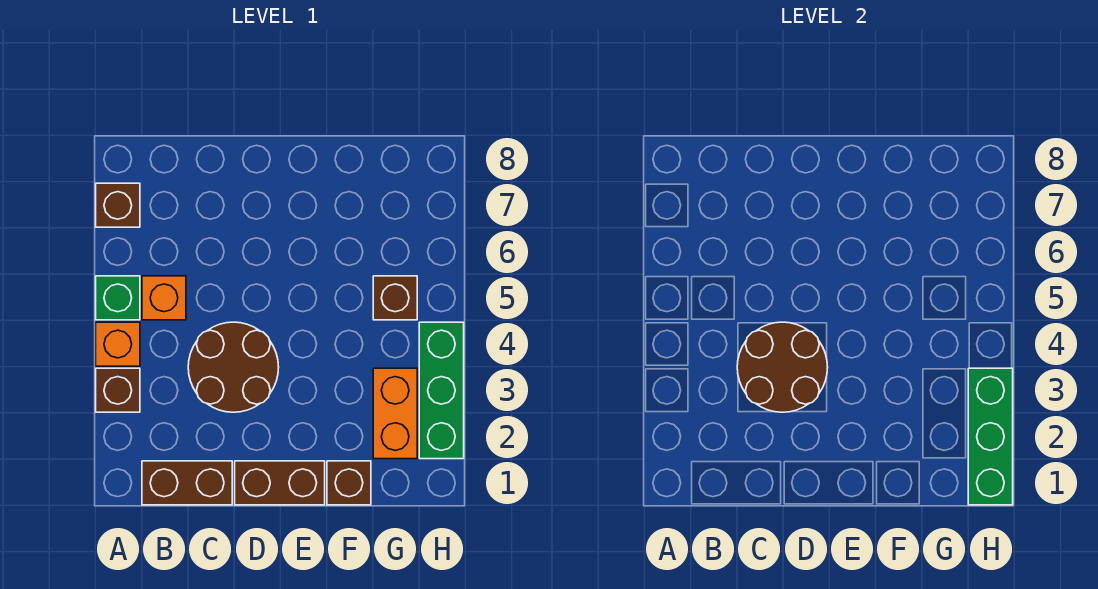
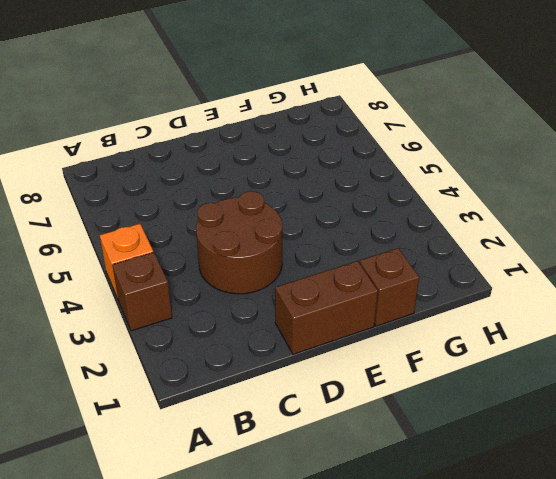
none -> green brick A5 level 1
none -> brown brick A7 level 1
none -> brown brick B1:C1 level 1

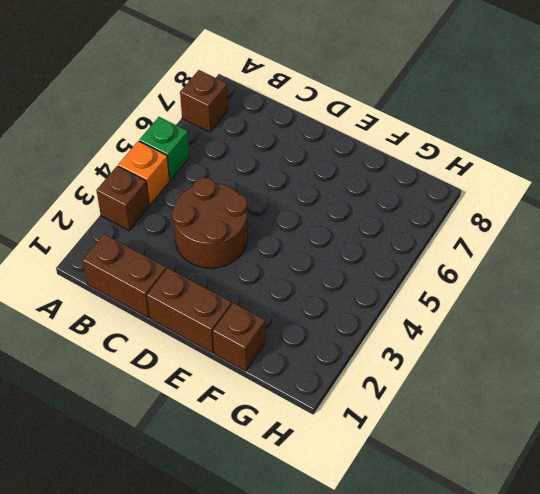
none -> orange brick B5 level 1
none -> orange brick G2:G3 level 1
none -> brown brick G5 level 1

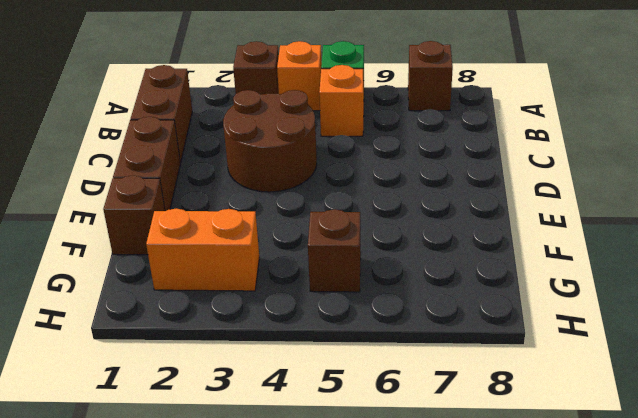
none -> green brick H2:H4 level 1
none -> brown round brick C3:D4 level 2
none -> green brick H1:H3 level 2

